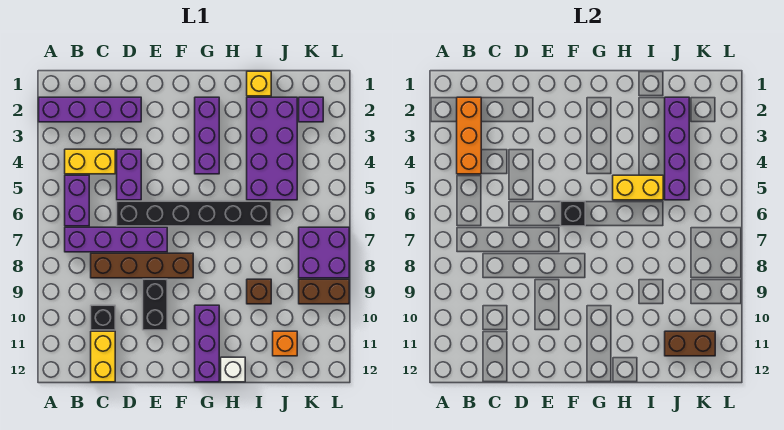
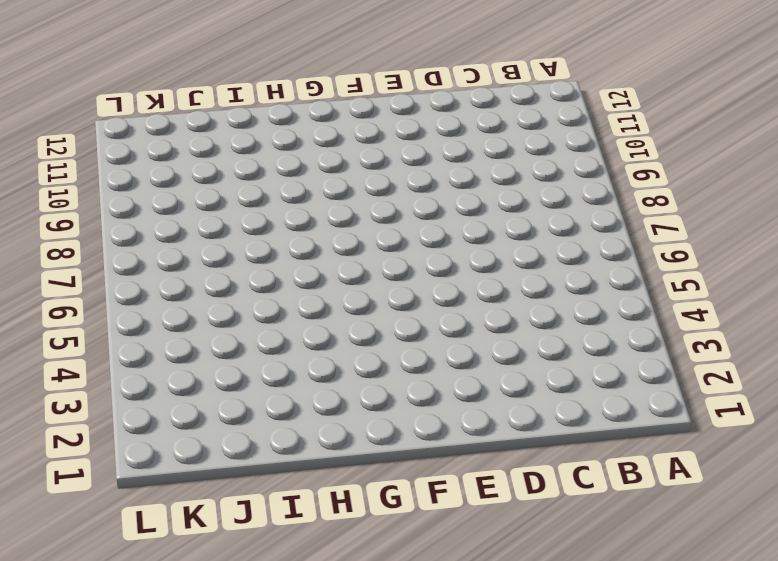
none -> purple brick A2:D2 level 1
none -> yellow brick B4:C4 level 1
none -> purple brick B5:B6 level 1

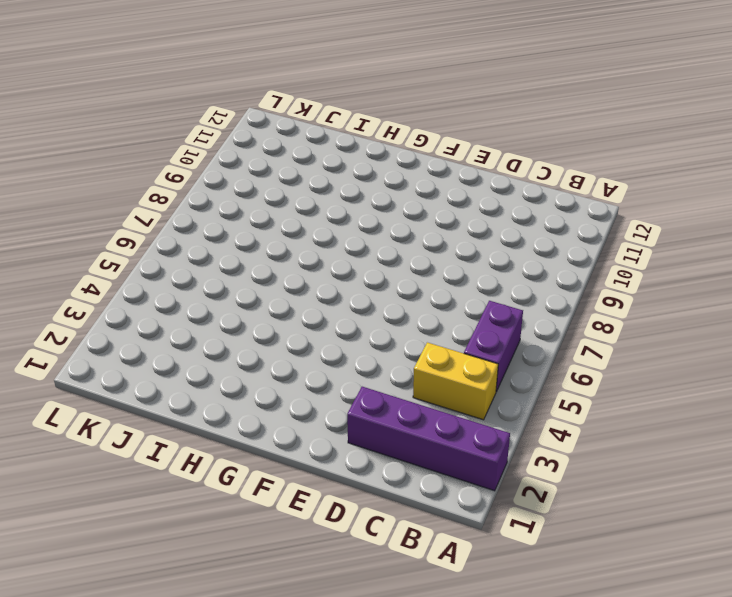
none -> purple brick B7:E7 level 1
none -> brown brick C8:F8 level 1
none -> black brick C10 level 1

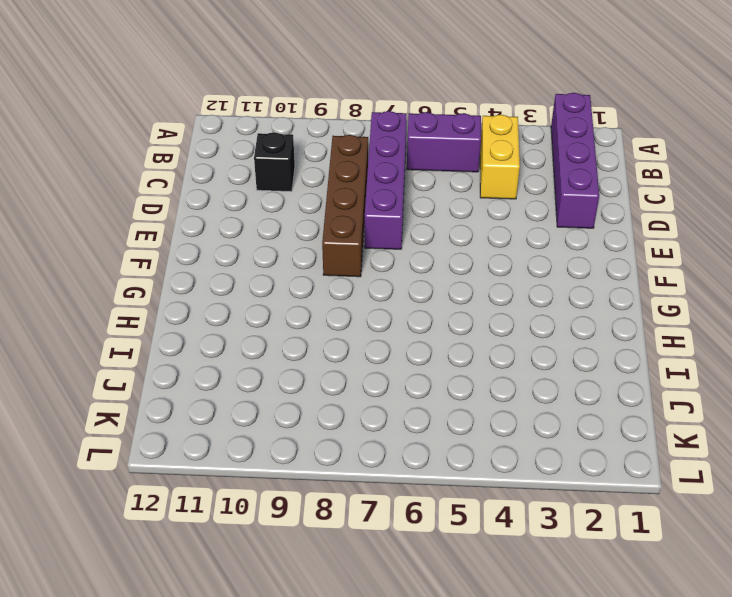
none -> yellow brick C11:C12 level 1
none -> purple brick D4:D5 level 1
none -> black brick D6:I6 level 1

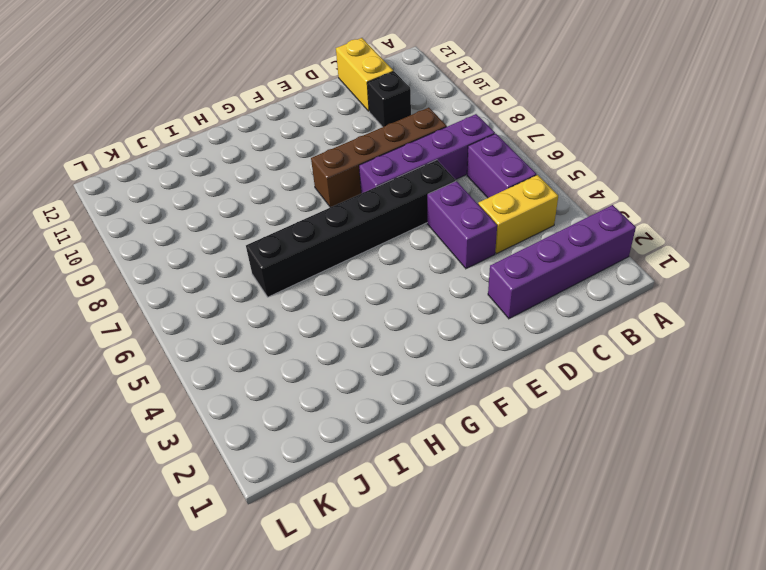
none -> black brick E9:E10 level 1
none -> purple brick G2:G4 level 1
none -> purple brick G10:G12 level 1

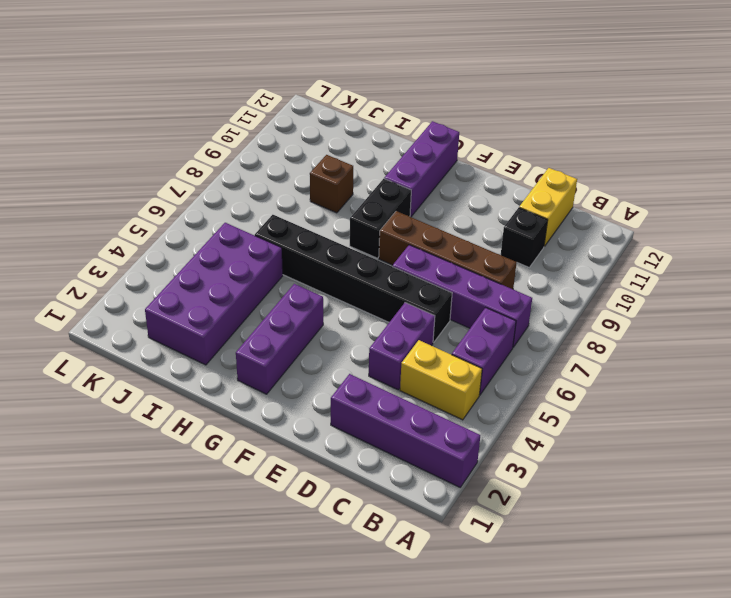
black brick G8:G9 level 1 -> black brick E9:E10 level 1
none -> white brick H12 level 1
none -> yellow brick I1 level 1
none -> orange brick J11 level 1

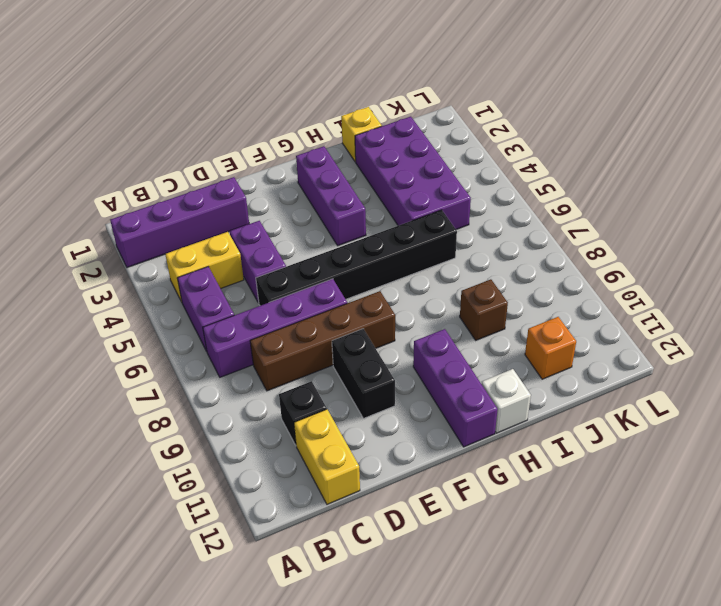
none -> purple brick K2 level 1
none -> purple brick K7:L8 level 1
none -> brown brick K9:L9 level 1

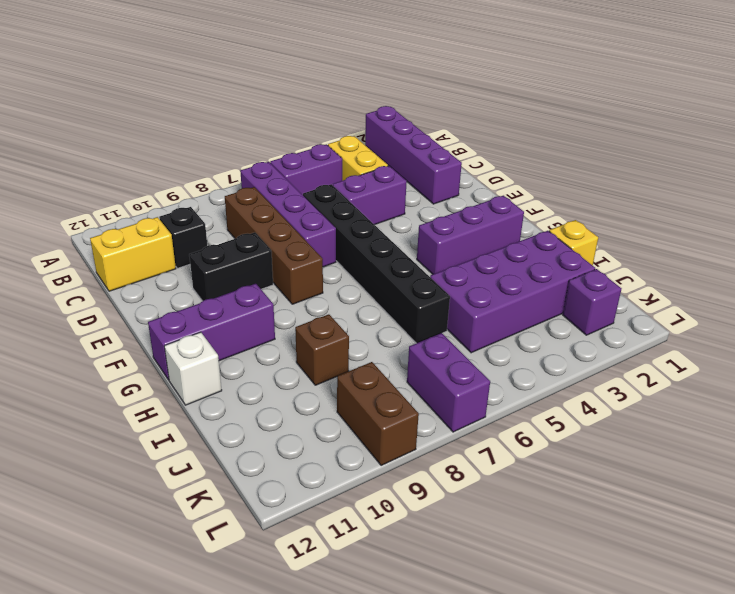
purple brick K7:L7 level 1 -> purple brick K7:L8 level 1
none -> orange brick J11 level 1
none -> orange brick B2:B4 level 2
none -> black brick F6 level 2

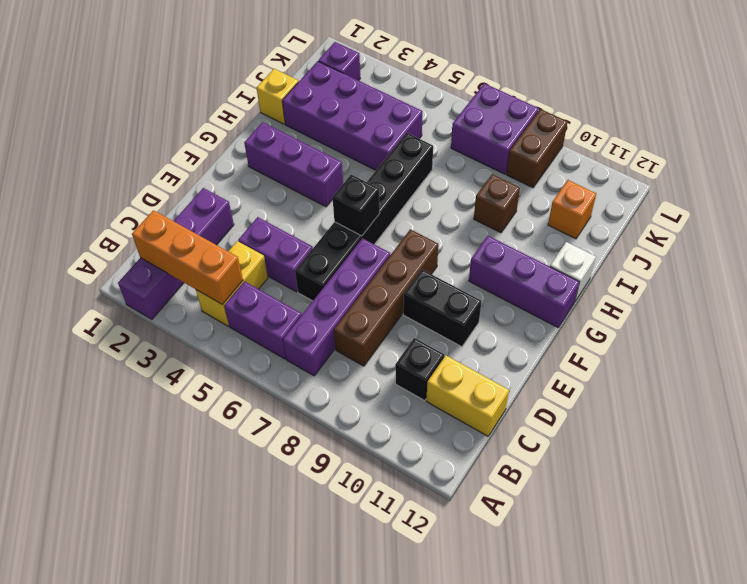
none -> yellow brick H5:I5 level 2
none -> purple brick J2:J5 level 2
none -> brown brick J11:K11 level 2

